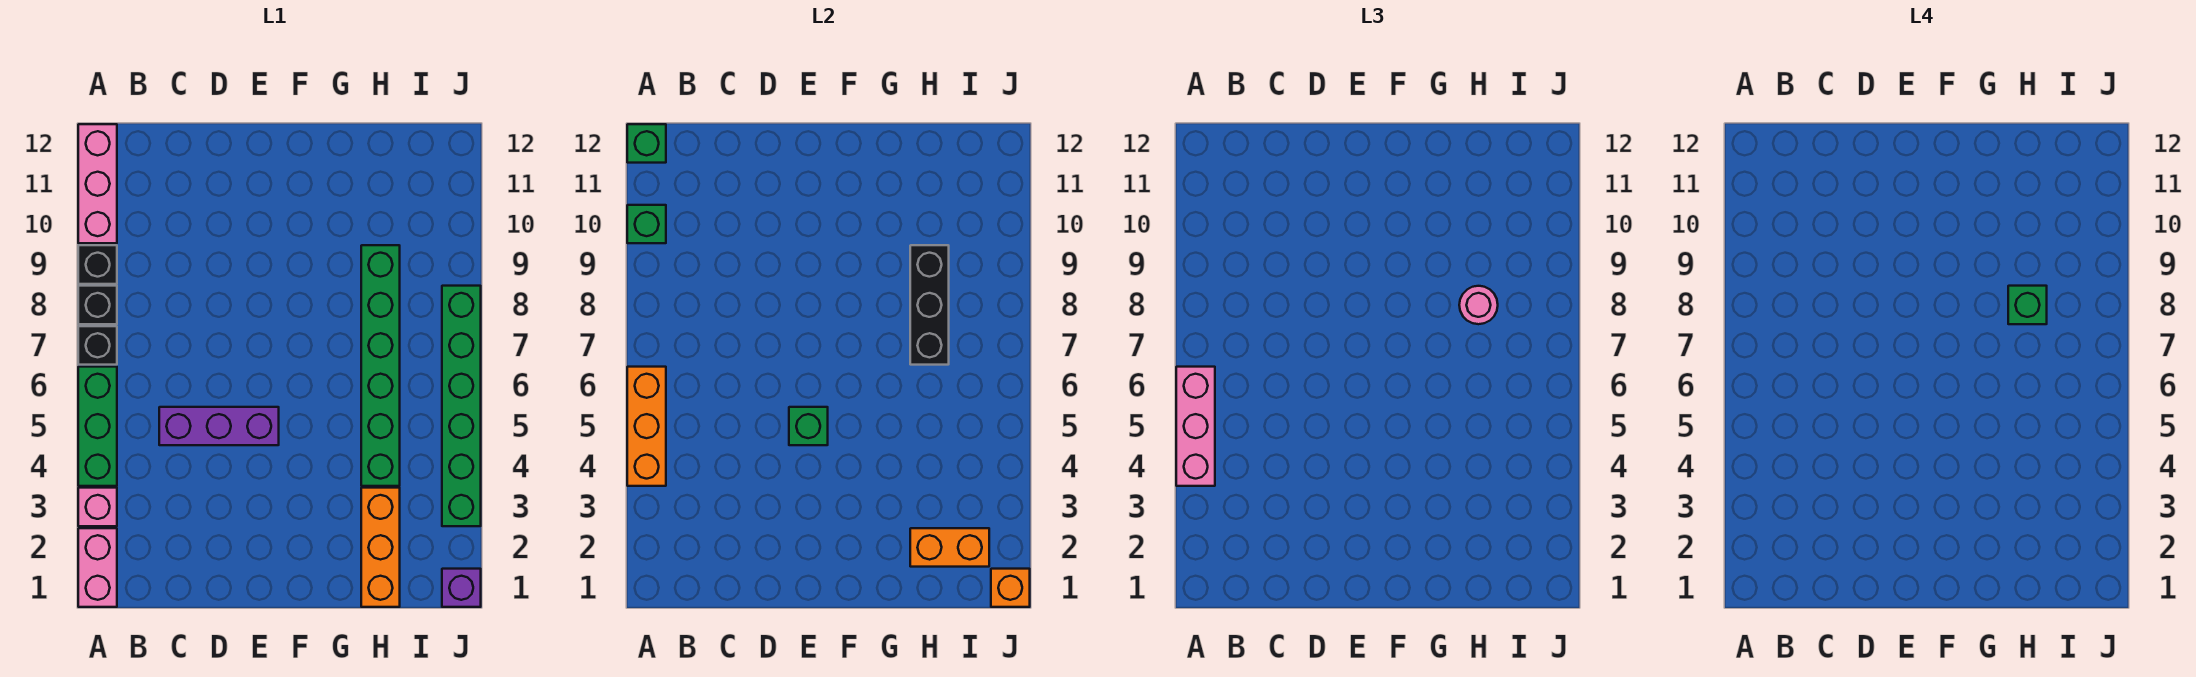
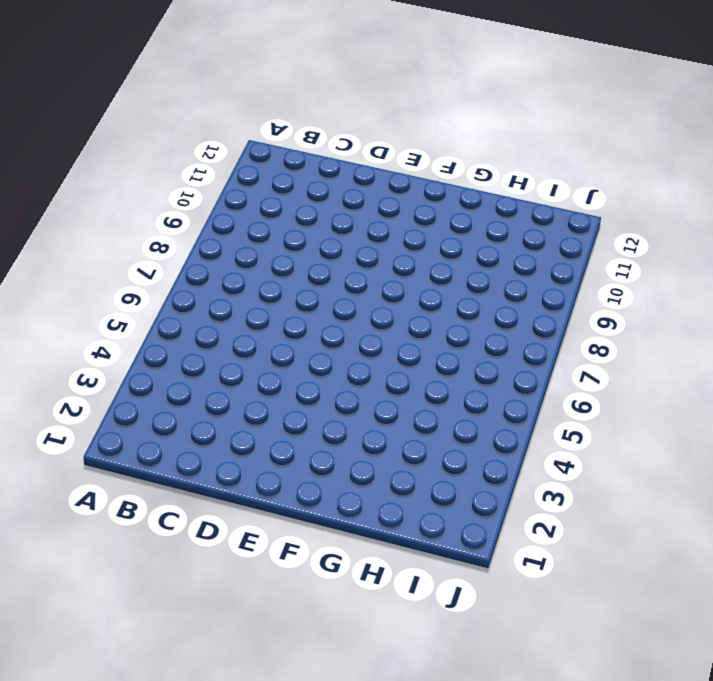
none -> pink brick A1:A2 level 1
none -> pink brick A3 level 1
none -> green brick A4:A6 level 1

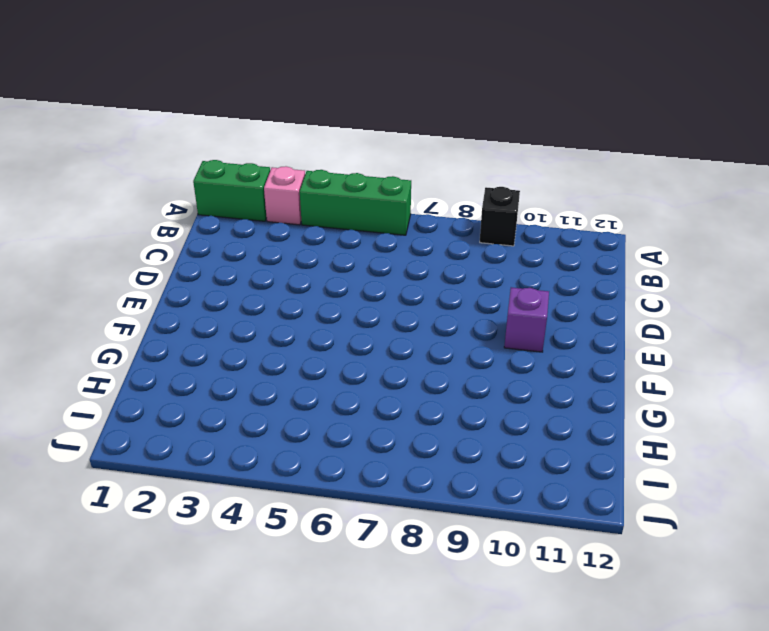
green brick A1:A2 level 1 -> pink brick A1:A2 level 1
purple brick E10 level 1 -> purple brick J1 level 1
none -> black brick A7 level 1
none -> black brick A8 level 1
none -> pink brick A10:A12 level 1

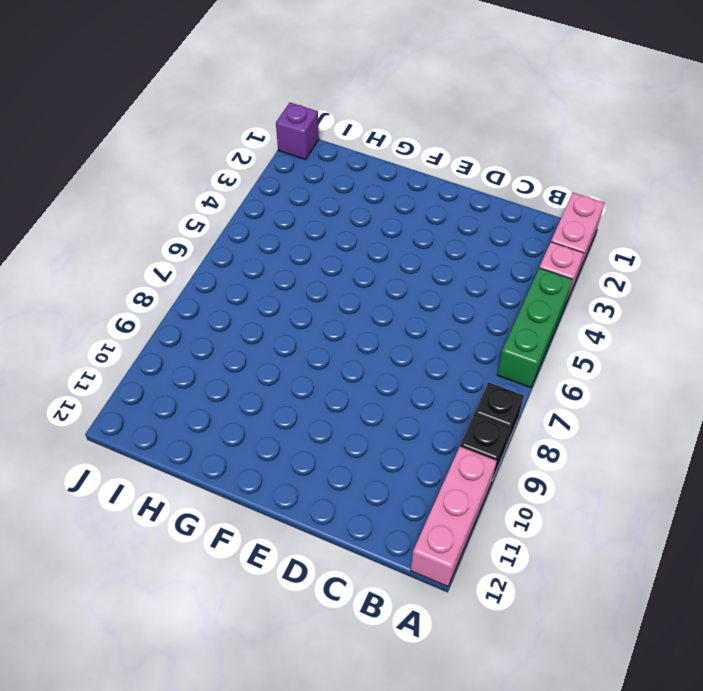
none -> black brick A7 level 1
none -> purple brick C5:E5 level 1
none -> orange brick H1:H3 level 1

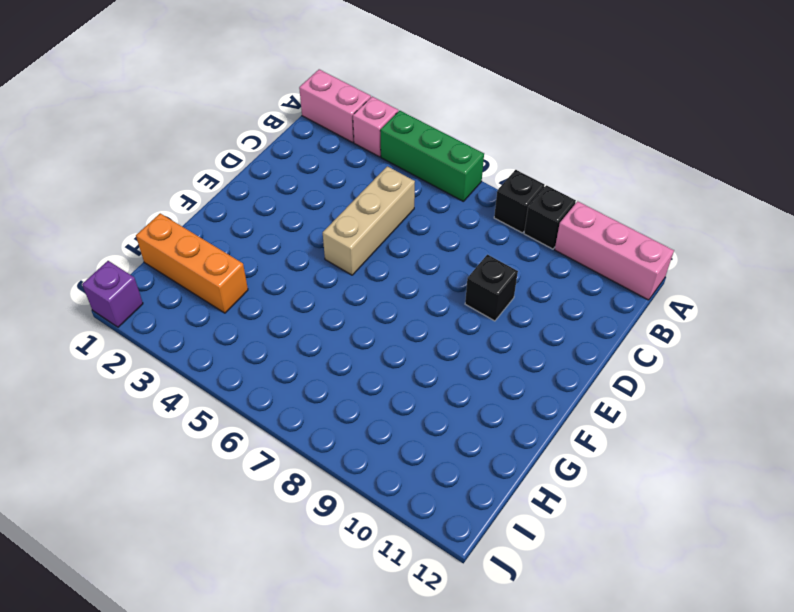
tan brick C5:E5 level 1 -> purple brick C5:E5 level 1
black brick D9 level 1 -> black brick A7 level 1
none -> green brick H4:H9 level 1
none -> green brick J3:J8 level 1
none -> orange brick A4:A6 level 2

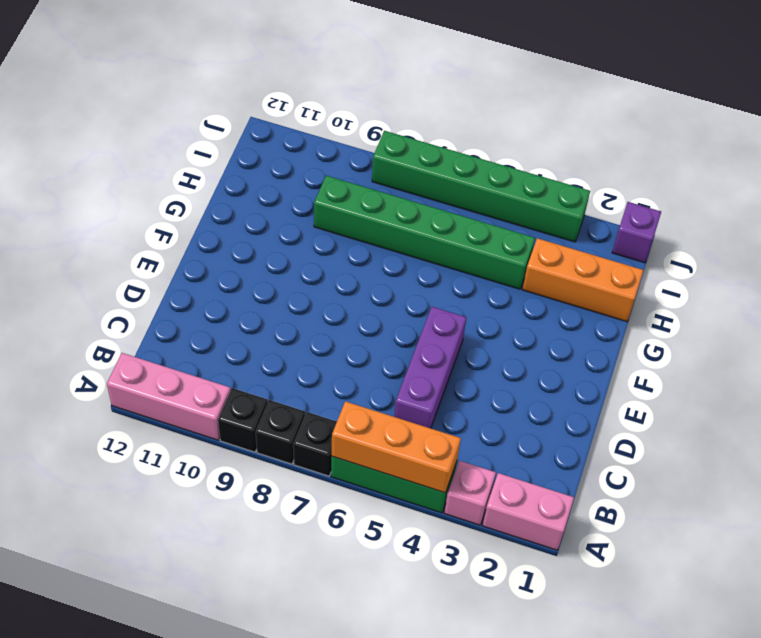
none -> green brick A10 level 2
none -> green brick A12 level 2
none -> green brick E5 level 2

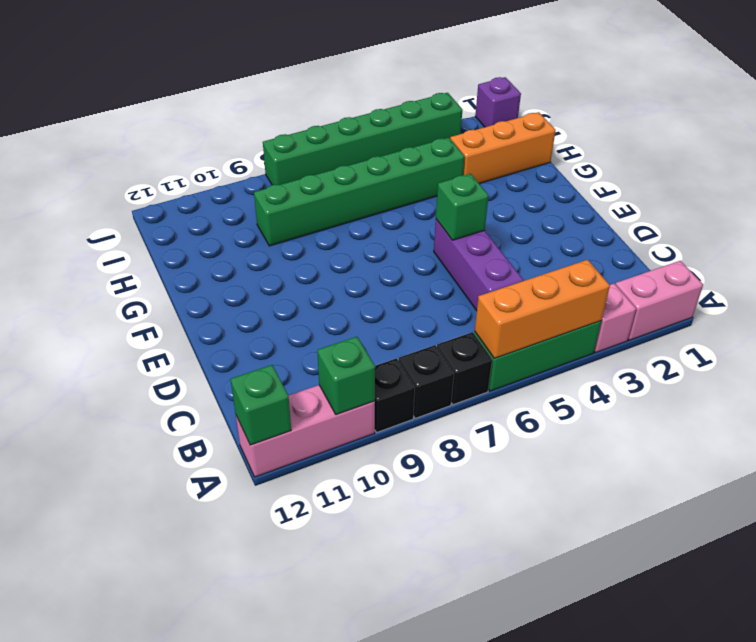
none -> orange brick H2:I2 level 2
none -> black brick H7:H9 level 2
none -> orange brick J1 level 2

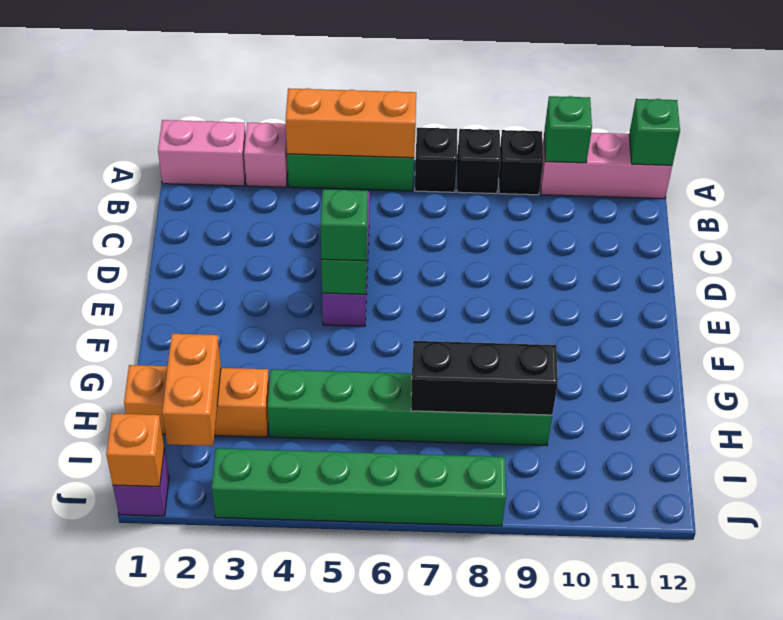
green brick E5 level 3 -> green brick H8 level 4
none -> pink brick A4:A6 level 3
none -> pink round brick H8 level 3

